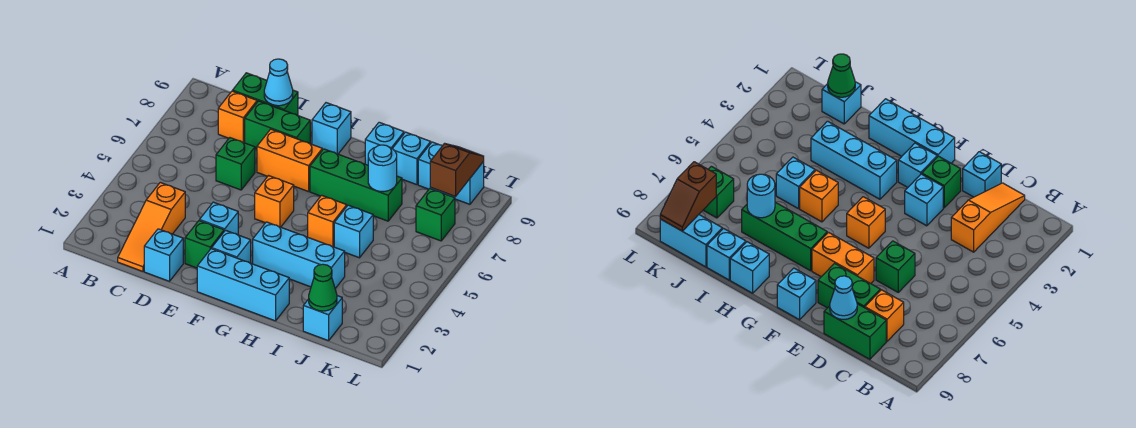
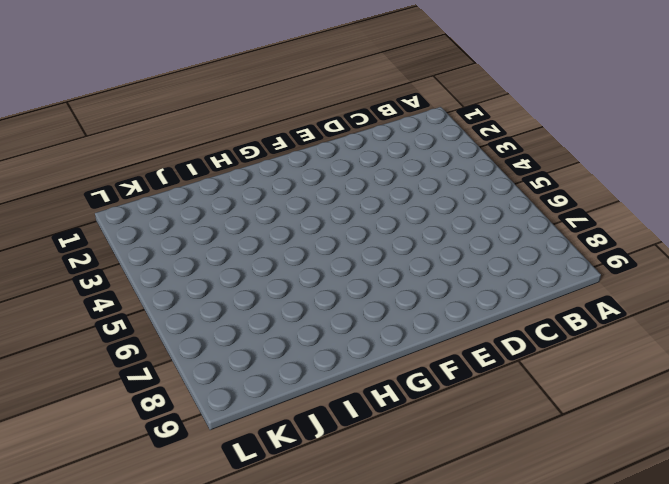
none -> orange slope C1:C3 level 1 top 3
none -> orange brick C8 level 1
none -> green brick C9:D9 level 1

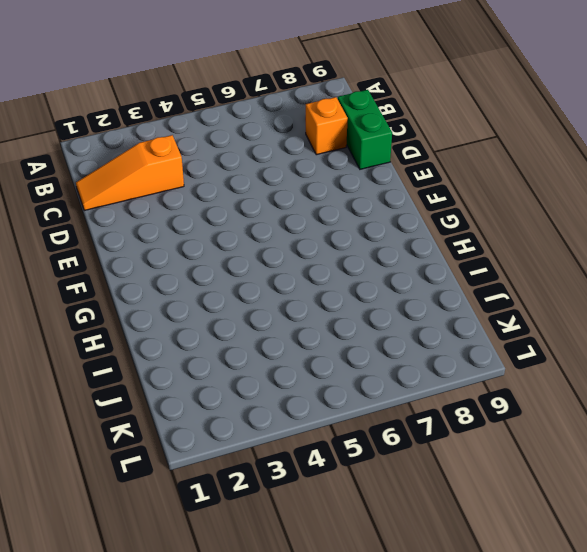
none -> cyan brick D1 level 1
none -> green brick D6 level 1
none -> green brick D8:E8 level 1

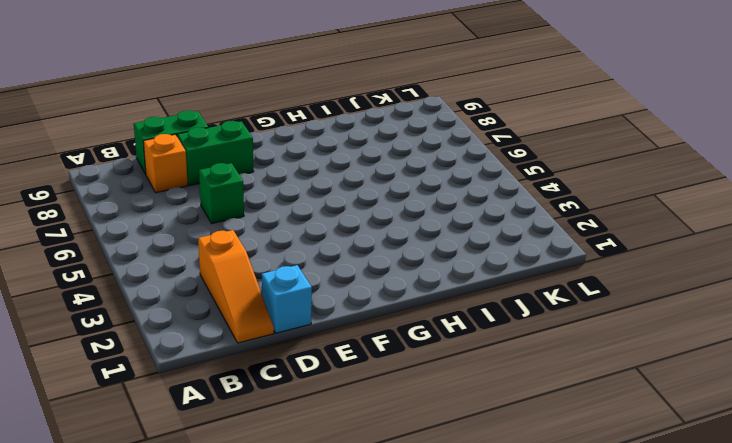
none -> green brick E2 level 1
none -> cyan brick E3 level 1
none -> orange brick E7:F7 level 1

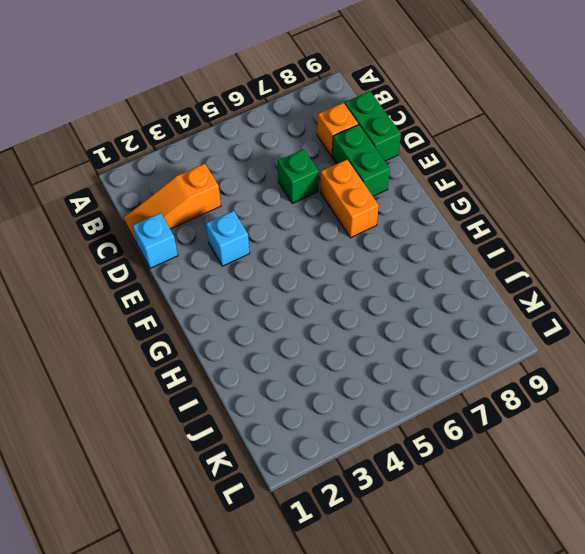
none -> green brick E2 level 1
none -> cyan brick F1:H1 level 1
none -> cyan brick F2 level 1

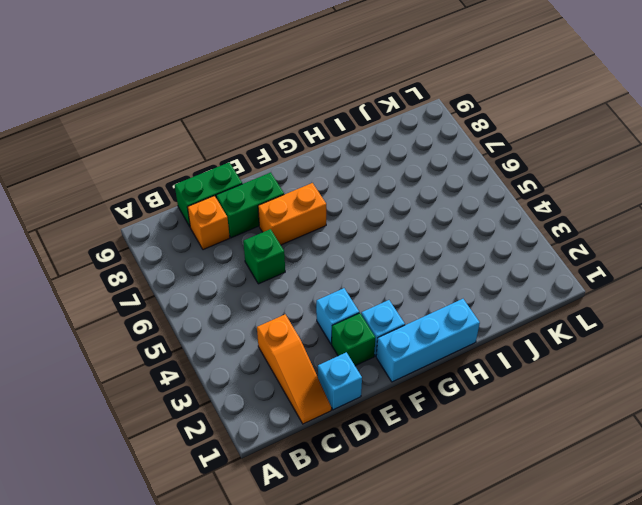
none -> orange brick F5 level 1
none -> cyan brick F9 level 1
none -> cyan brick G3:I3 level 1

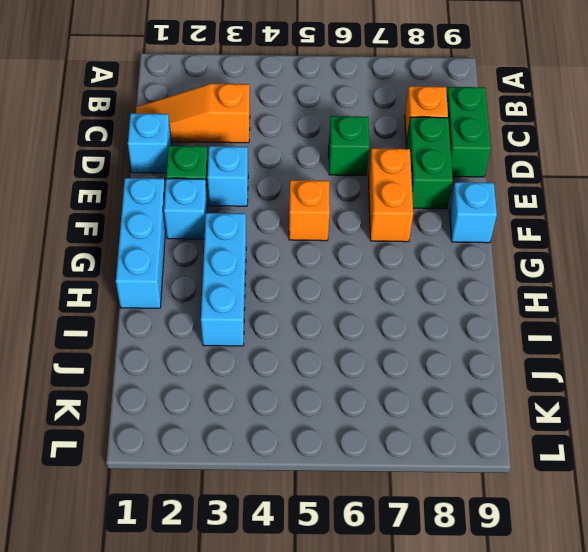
none -> green brick G7:I7 level 1
none -> orange brick H5 level 1
none -> cyan brick H9 level 1

